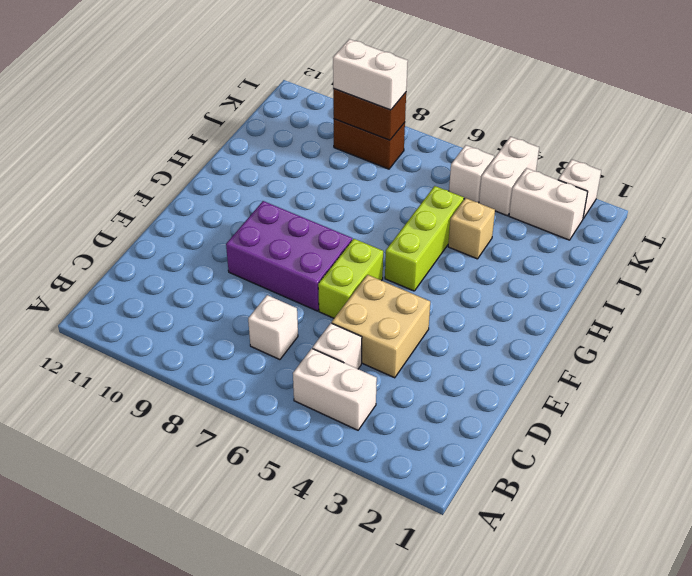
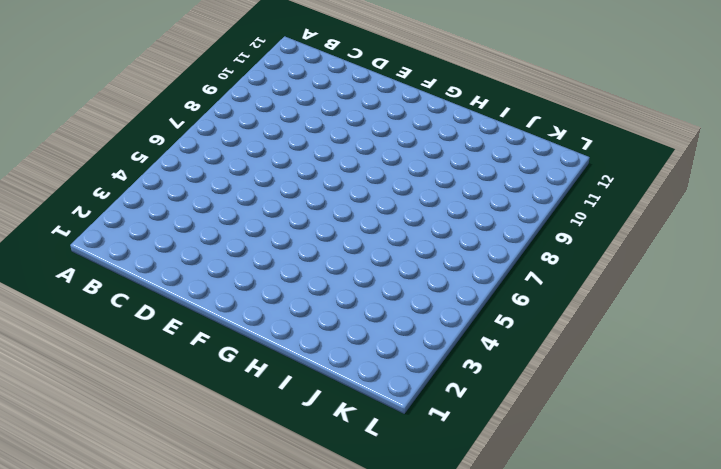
none -> white brick B4:B5 level 1
none -> white brick C5 level 1
none -> white brick C7 level 1

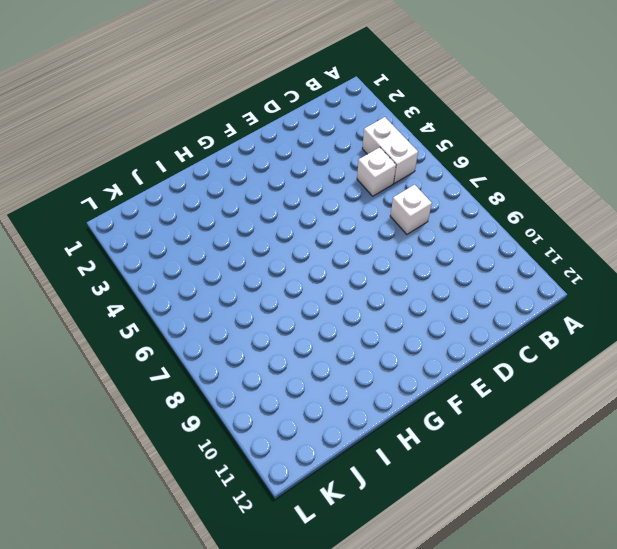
none -> tan brick D4:E5 level 1
none -> lime brick E6:F6 level 1
none -> purple brick E7:F9 level 1

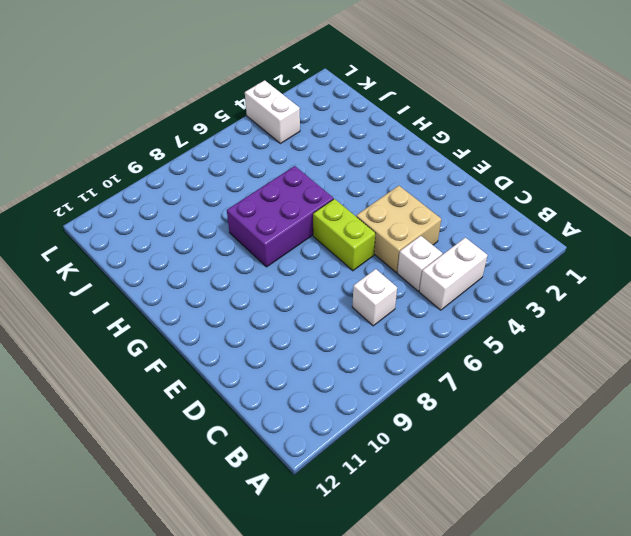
purple brick G6:H8 level 1 -> purple brick E7:F9 level 1
none -> lime brick G5:I5 level 1
none -> tan brick I4 level 1
none -> white brick K2:K3 level 1

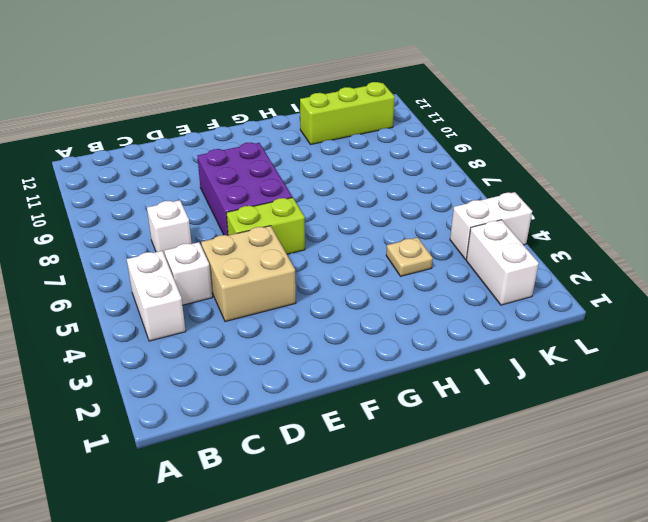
tan plate I4 level 1 -> tan brick I4 level 1
lime brick I11:K11 level 1 -> lime brick G5:I5 level 1
none -> white brick K5 level 1
none -> brown brick K8:K9 level 1
none -> white brick L2 level 1

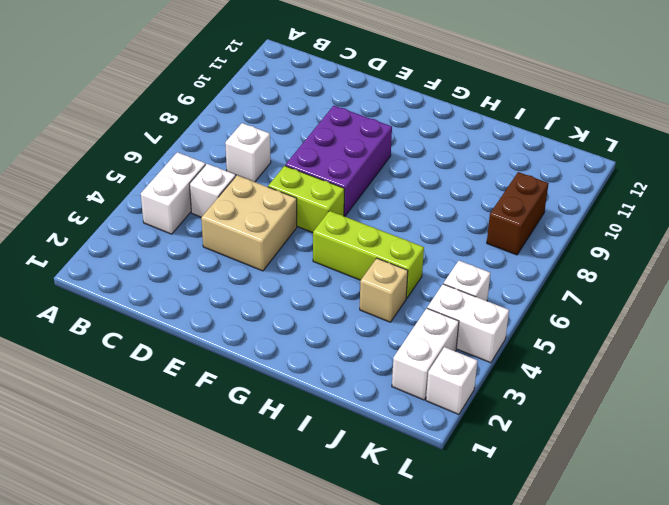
none -> brown brick K8:K9 level 2
none -> white brick K8:K9 level 3

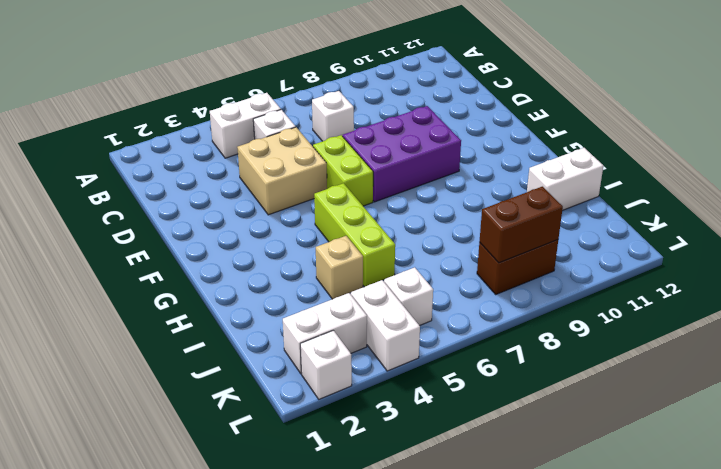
white brick I11:I12 level 1 -> white brick K8:K9 level 3

